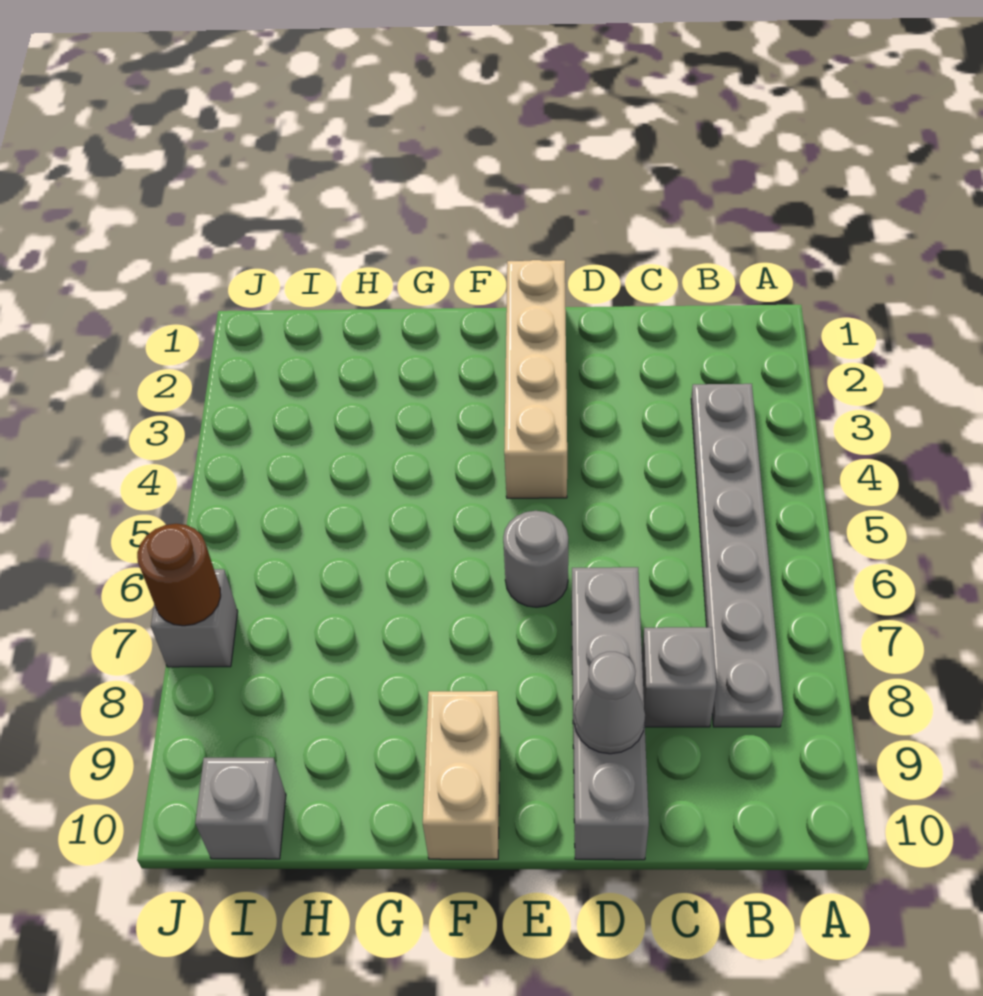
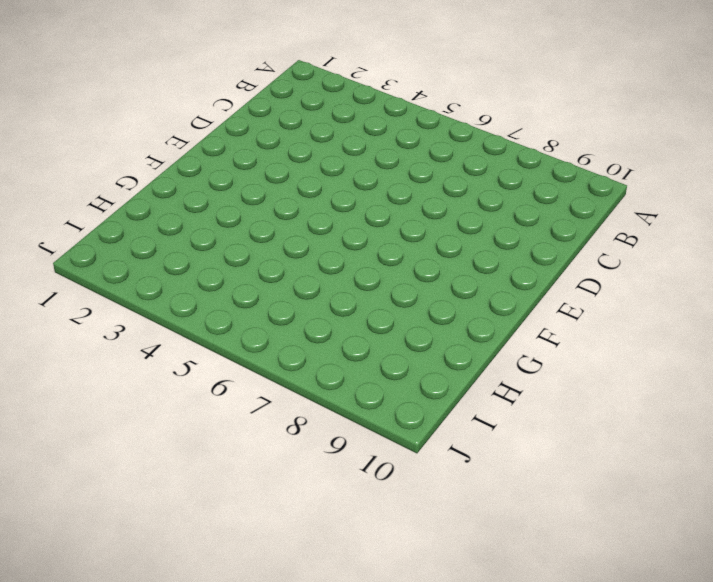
none -> grey plate B3:B8 level 1
none -> grey brick C8 level 1

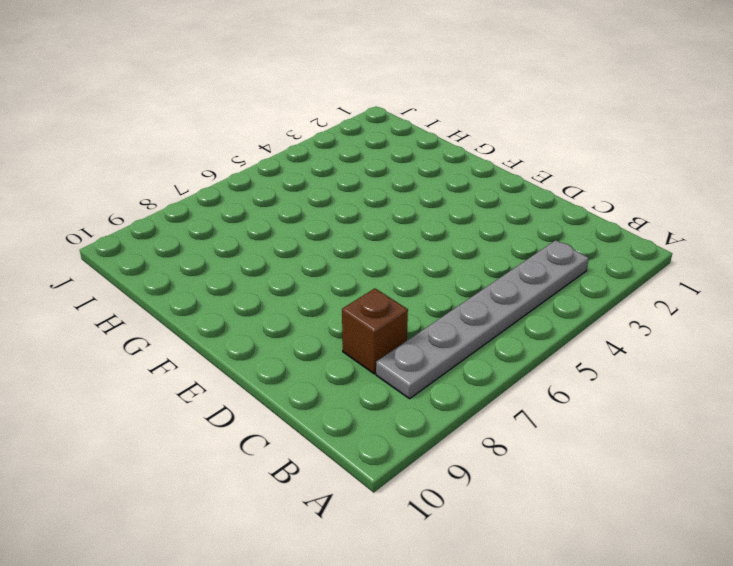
brown brick C8 level 1 -> grey brick C8 level 1
none -> grey brick D7:D10 level 1
none -> tan brick E1:E4 level 1

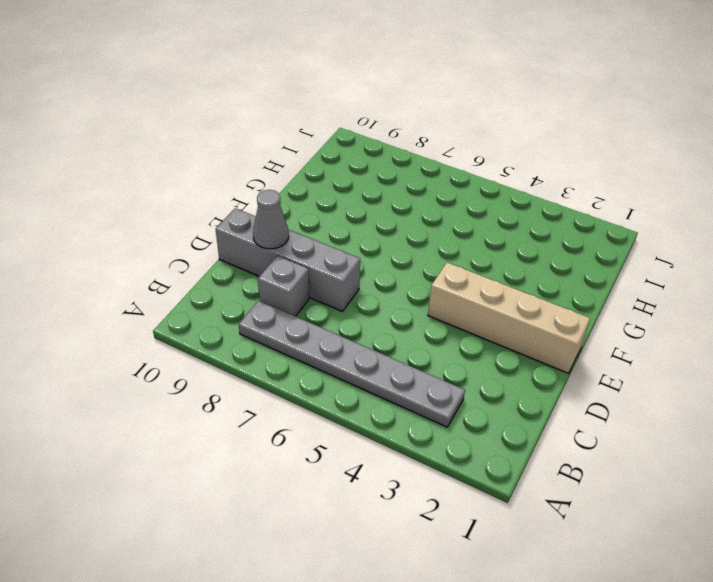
none -> grey round brick E6 level 1
none -> tan brick F9:F10 level 1

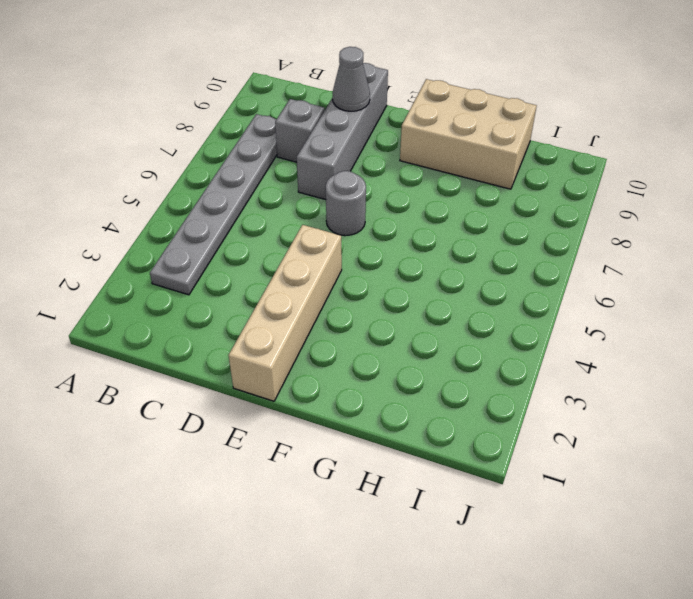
tan brick F9:H10 level 1 -> tan brick F9:F10 level 1
none -> grey brick I10 level 1
none -> grey brick J7 level 1

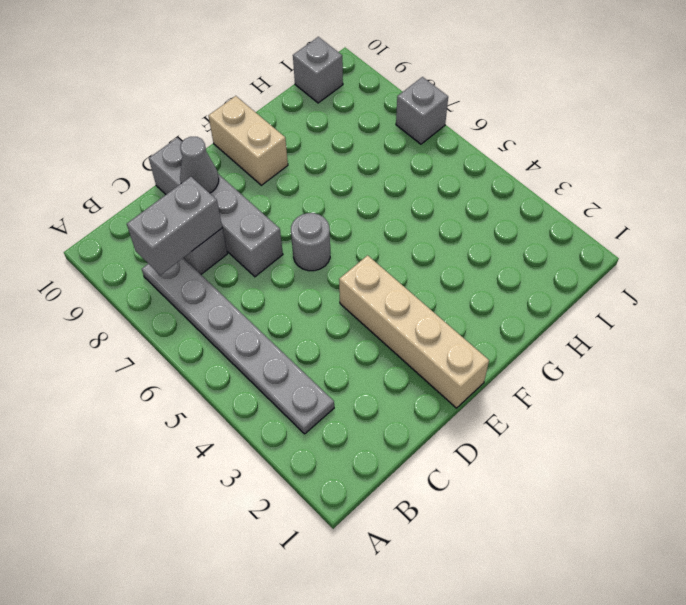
grey brick B8:C8 level 2 -> none
none -> brown round brick J7 level 2

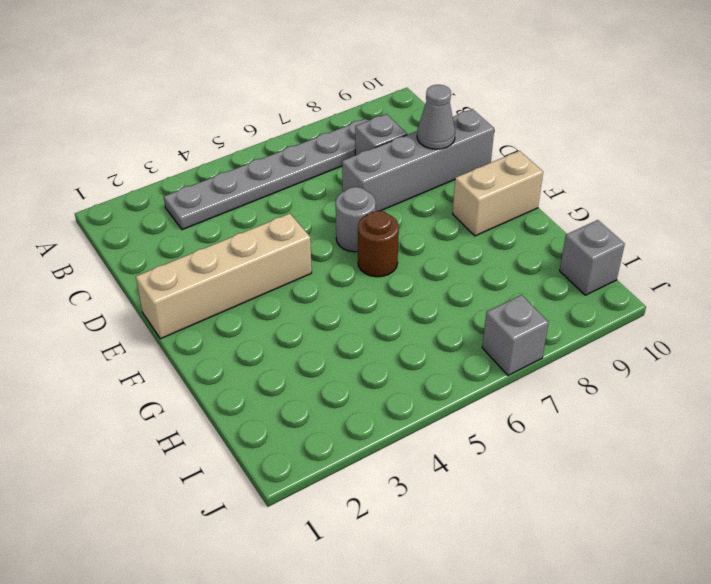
brown round brick F6 level 1 -> brown round brick J7 level 2

